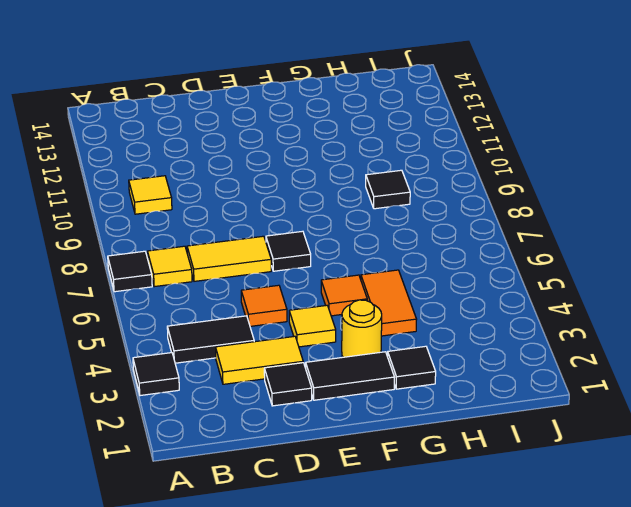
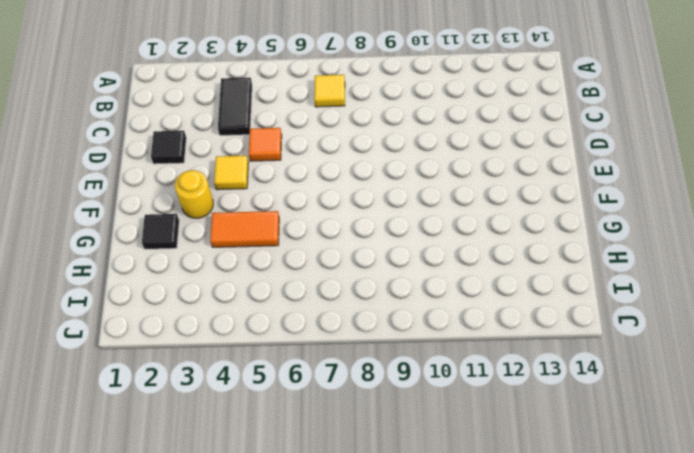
none -> black tile A3 level 1
none -> black tile A7 level 1
none -> yellow tile B10 level 1

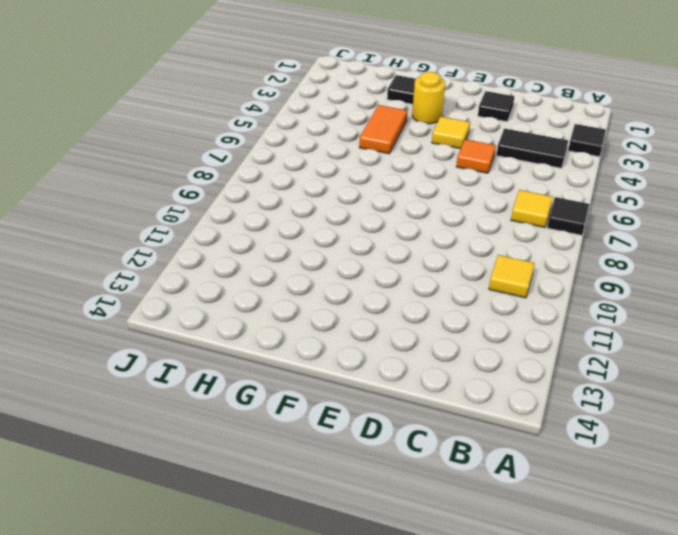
none -> yellow tile C3:D3 level 1
none -> yellow tile C7:D7 level 1
none -> black tile E2:F2 level 1

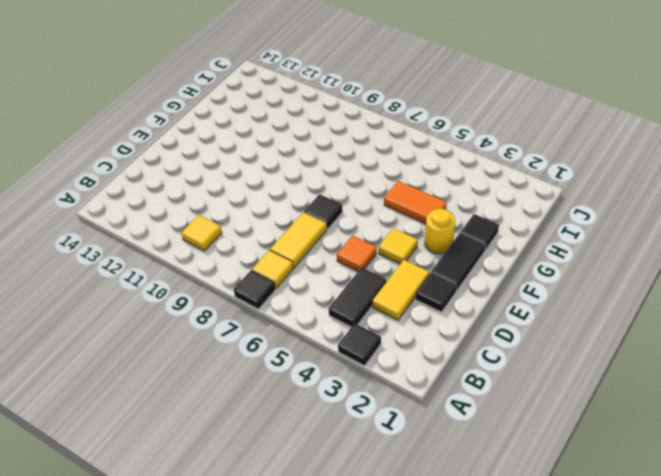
none -> orange tile F5 level 1
none -> black tile H9 level 1

